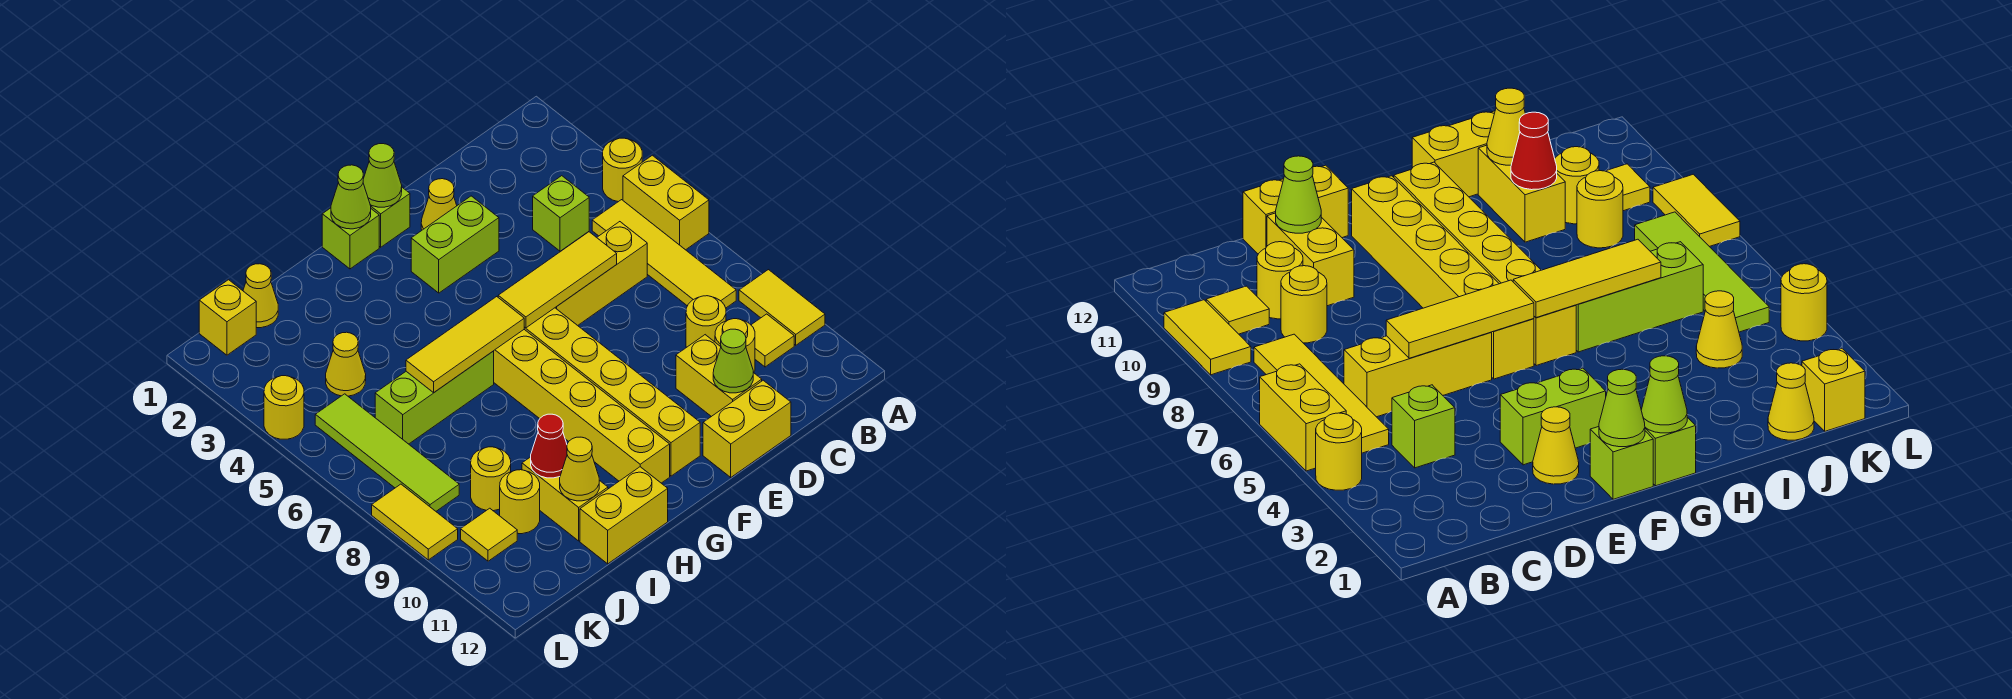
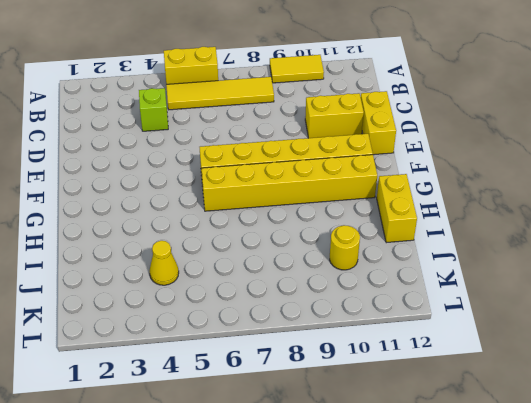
none -> yellow round brick A4 level 1
none -> yellow tile B10 level 1
none -> yellow brick C6:E6 level 1
none -> yellow round brick C9 level 1

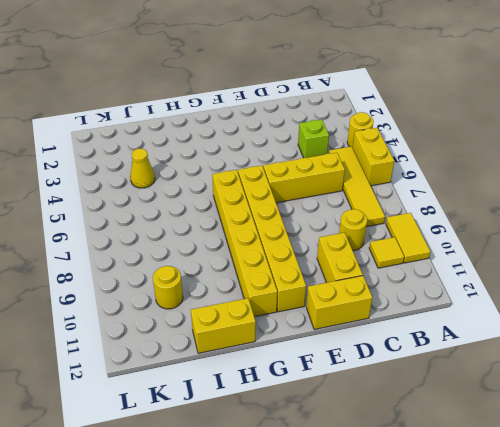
none -> yellow round brick C10 level 1
none -> yellow cone E2 level 1
none -> lime brick E3:F3 level 1
none -> lime brick F1 level 1

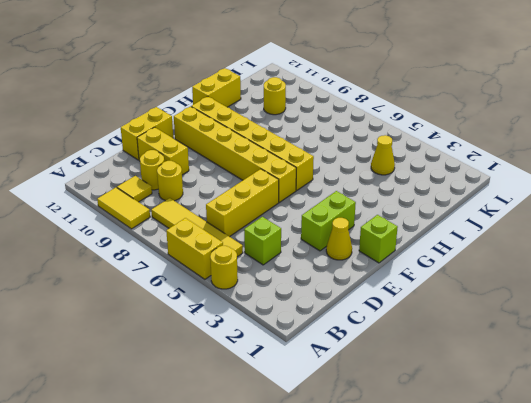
none -> lime brick G1 level 1
none -> lime brick H6:J6 level 1
none -> yellow brick I10:I11 level 1
none -> yellow cone J1 level 1

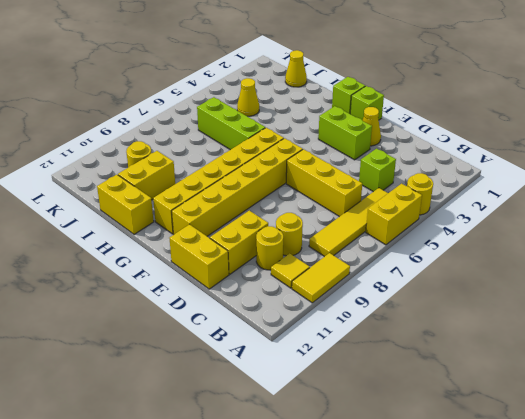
none -> yellow round brick J9 level 1
none -> yellow brick K1 level 1
none -> lime tile K5:K8 level 1
none -> yellow tile K10 level 1

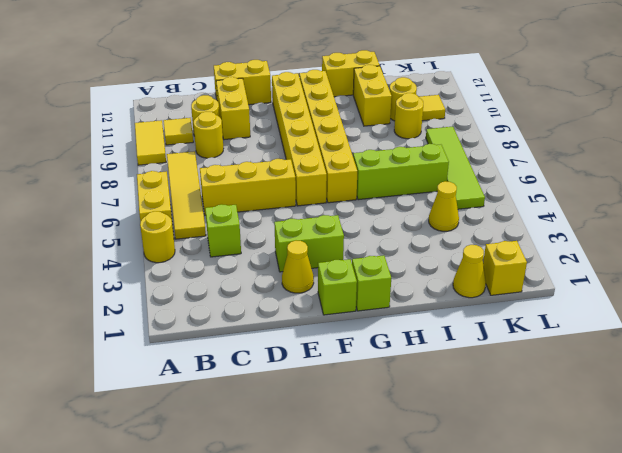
none -> yellow round brick L4 level 1
none -> yellow tile L8:L9 level 1
none -> yellow tile D6:F6 level 2
none -> lime cone D11 level 2

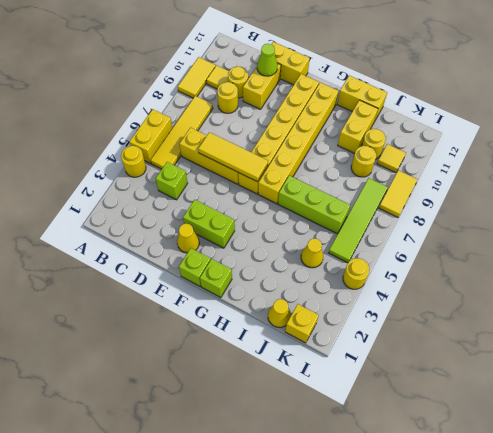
none -> lime cone F1 level 2
none -> lime cone G1 level 2
none -> yellow tile G6:I6 level 2
none -> red cone I10 level 2

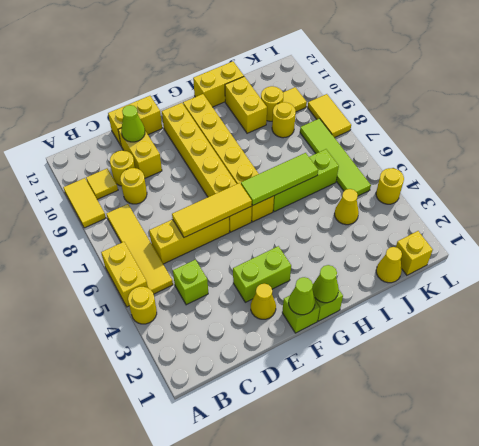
lime tile G6:I6 level 2 -> yellow tile G6:I6 level 2
none -> red cone I10 level 2
none -> yellow cone I11 level 2

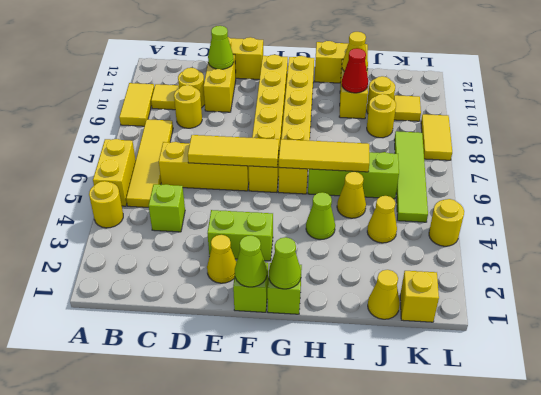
lime cone H4 level 1 -> none
yellow cone I5 level 1 -> none

